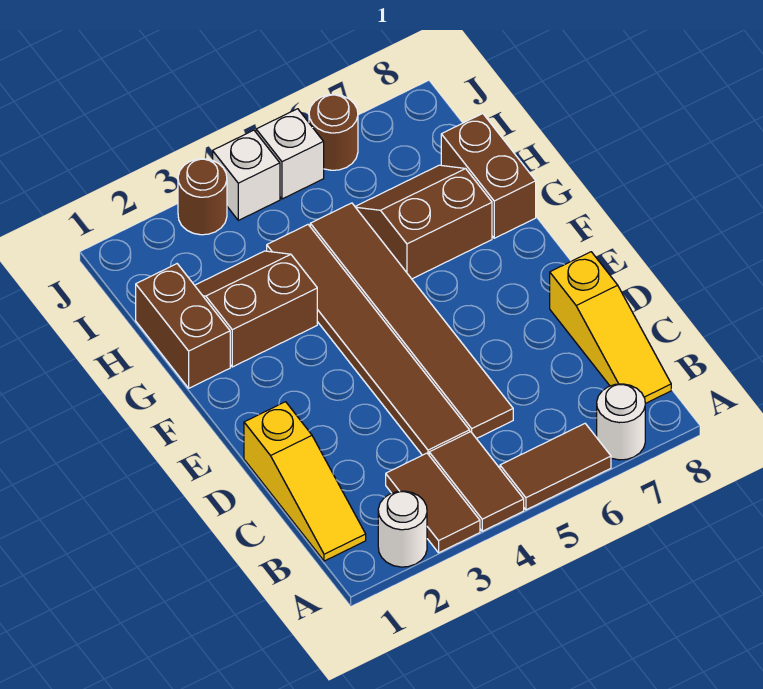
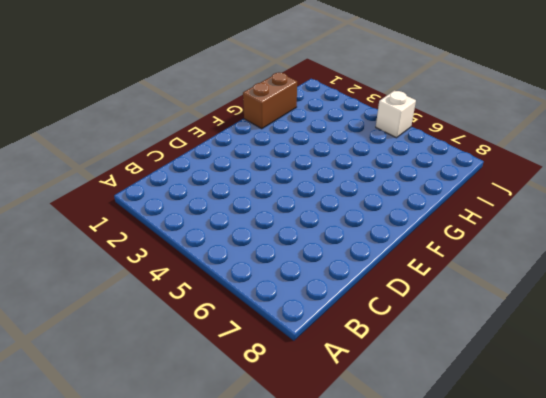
none -> white round brick A2 level 1
none -> brown tile A3:B3 level 1
none -> brown tile A4:B4 level 1

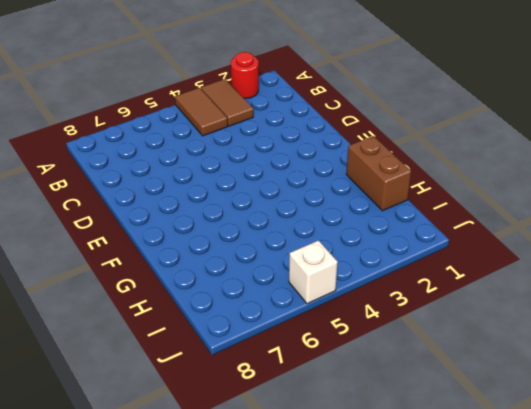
red round brick A2 level 1 -> white round brick A2 level 1
none -> brown tile A5:A6 level 1
none -> white round brick A7 level 1
none -> yellow slope B1:D1 level 1 top D

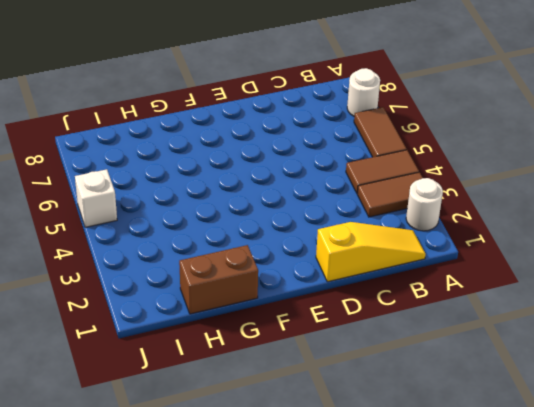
none -> yellow slope B8:D8 level 1 top D
none -> brown tile C4:H4 level 1
none -> brown tile C5:H5 level 1

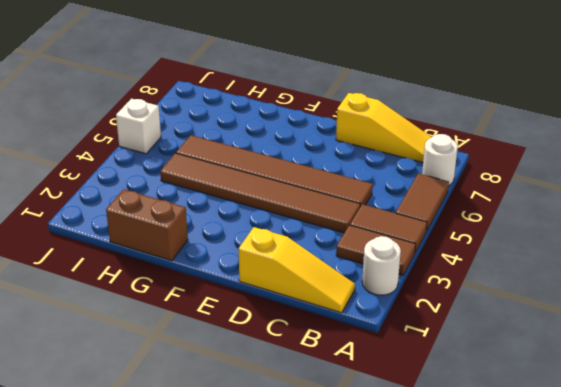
none -> brown slope G2:H3 level 1 top G
none -> brown slope G6:H7 level 1 top G
none -> brown brick G8:H8 level 1

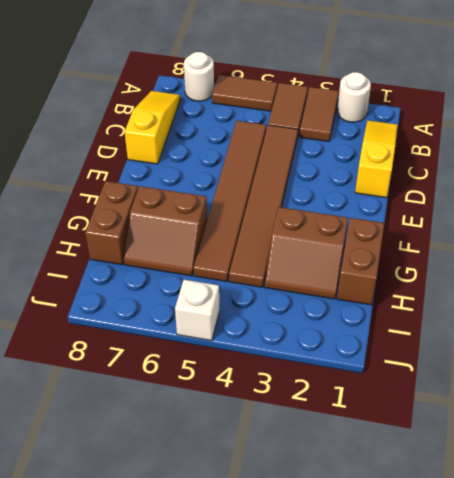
none -> brown round brick J3 level 1
none -> white brick J4 level 1
none -> brown round brick J6 level 1

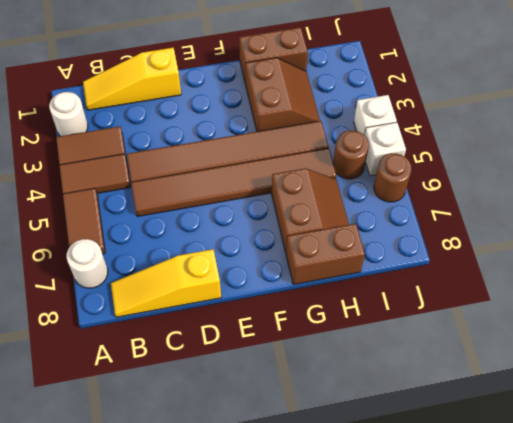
brown round brick I5 level 1 -> brown round brick J3 level 1

